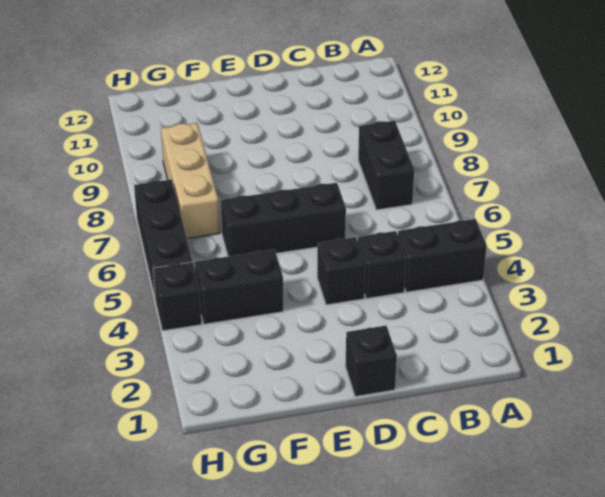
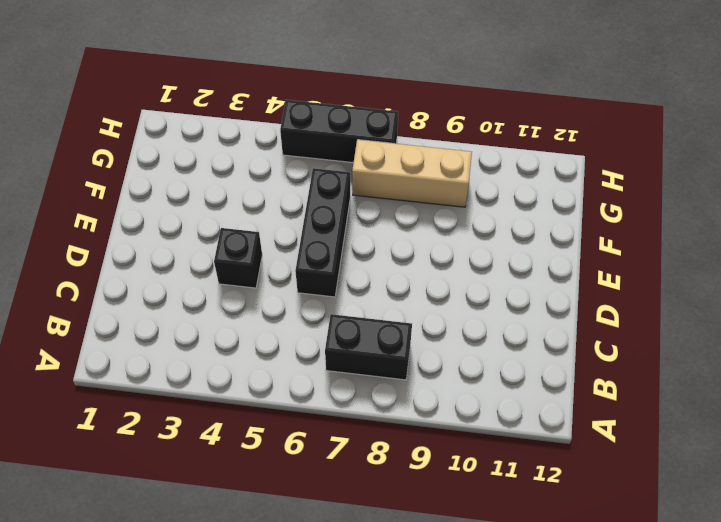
none -> black brick A4:B4 level 1
none -> black brick C4 level 1

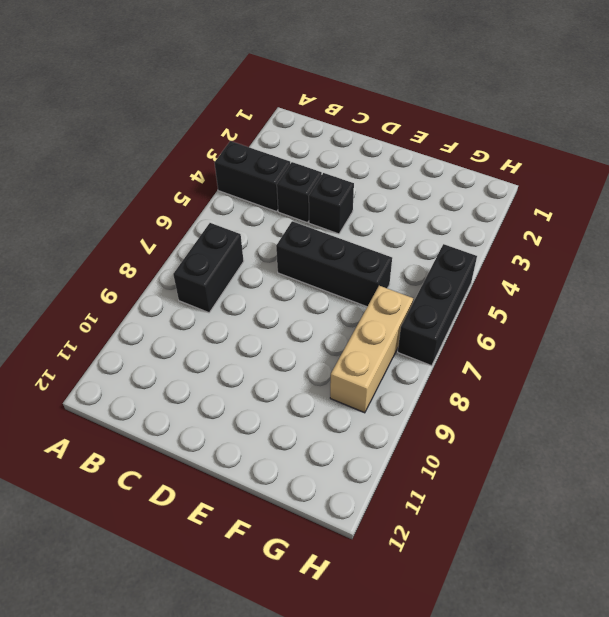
none -> black brick D1 level 1
none -> black brick F4:G4 level 1

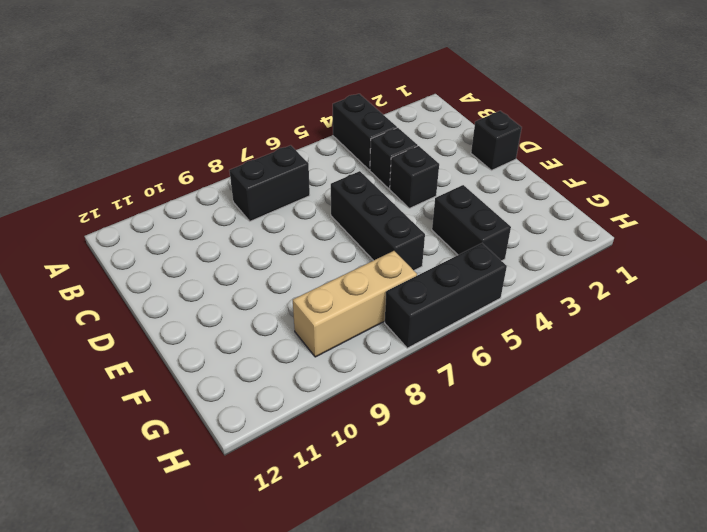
none -> black brick H4 level 1

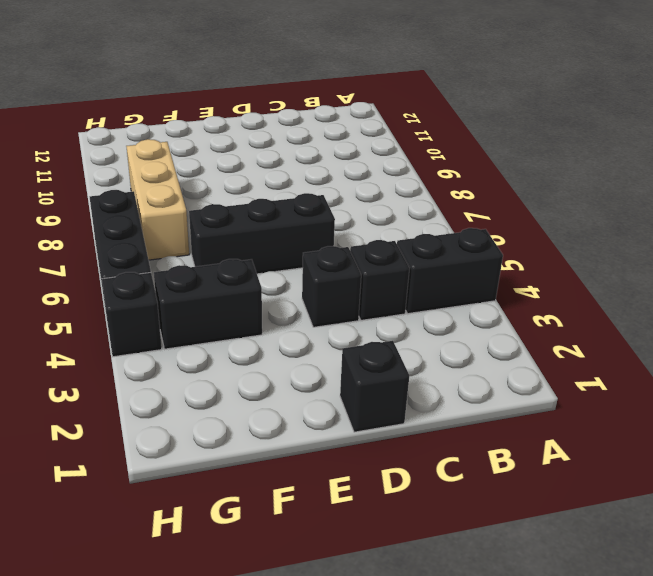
none -> black brick B7:B8 level 1

